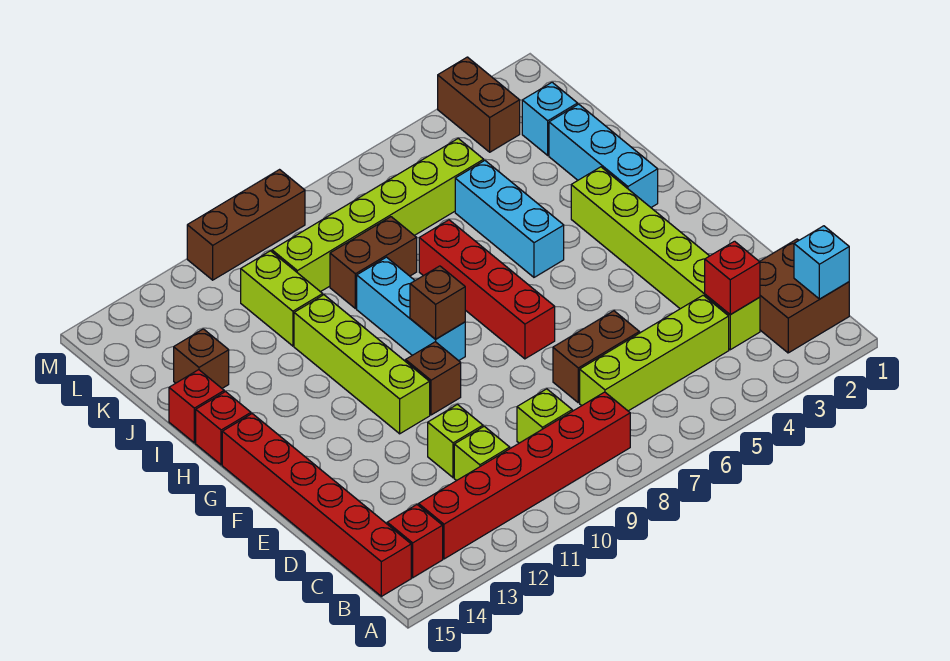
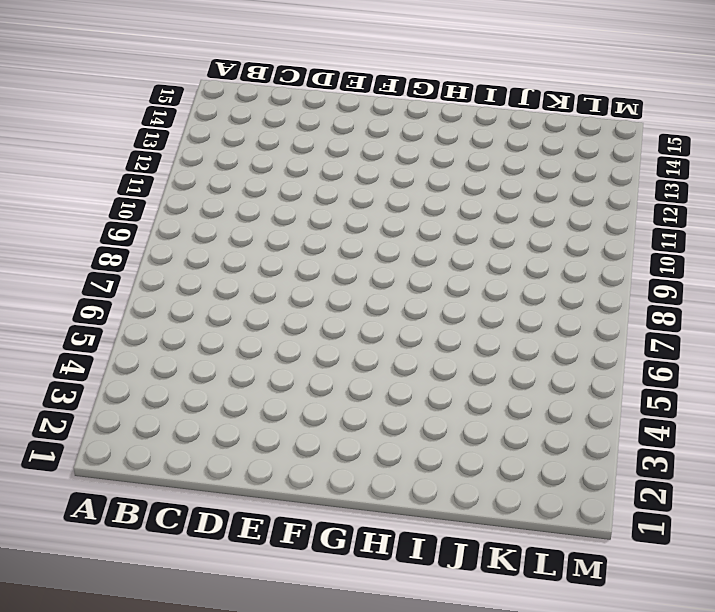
none -> brown brick B1:C2 level 1
none -> red brick B8:B13 level 1
none -> red brick B14 level 1

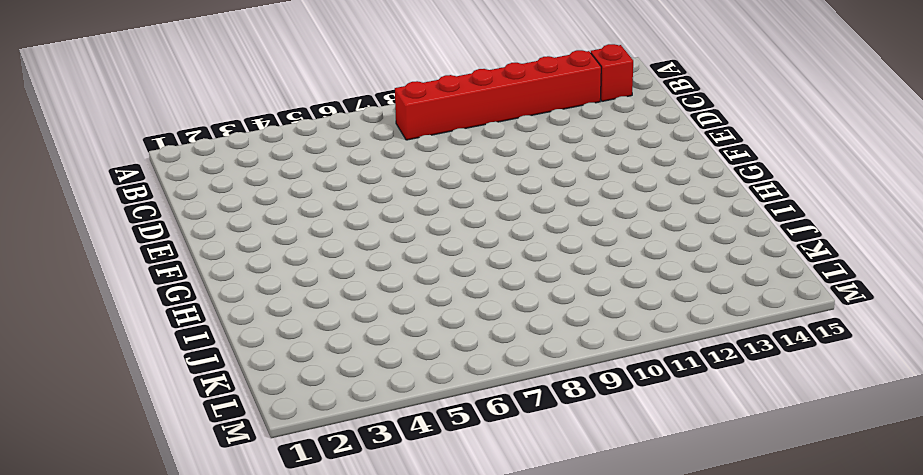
none -> brown brick B1:C2 level 1
none -> red brick B15:G15 level 1
none -> lime brick C3:H3 level 1

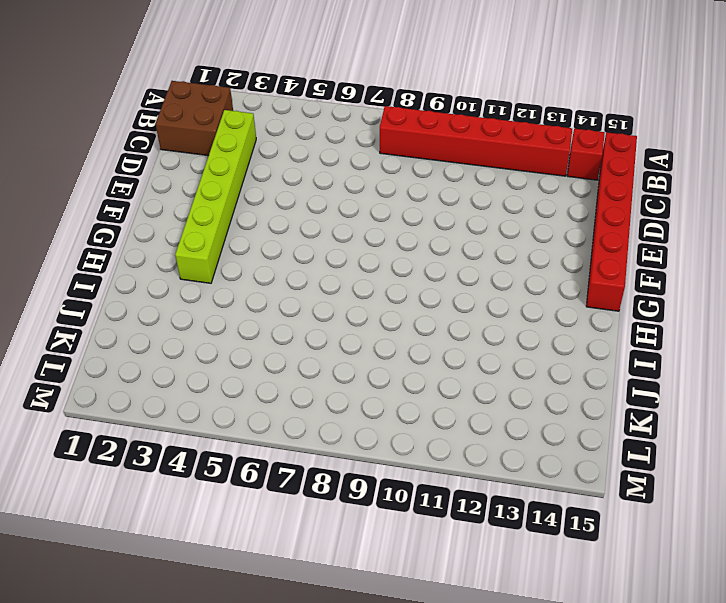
none -> lime brick C4:C7 level 1
none -> lime brick C9 level 1
none -> lime brick C11 level 1

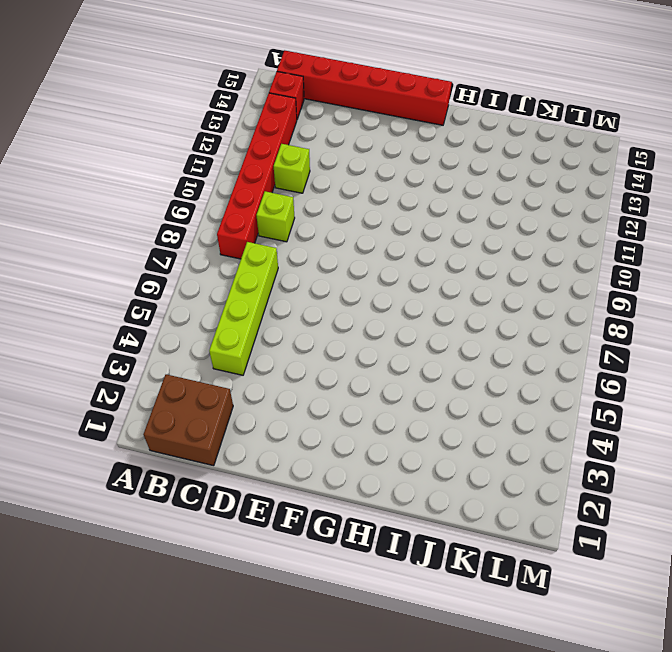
none -> lime brick C3:H3 level 1
none -> brown brick D6:D7 level 1
none -> lime brick D11 level 1

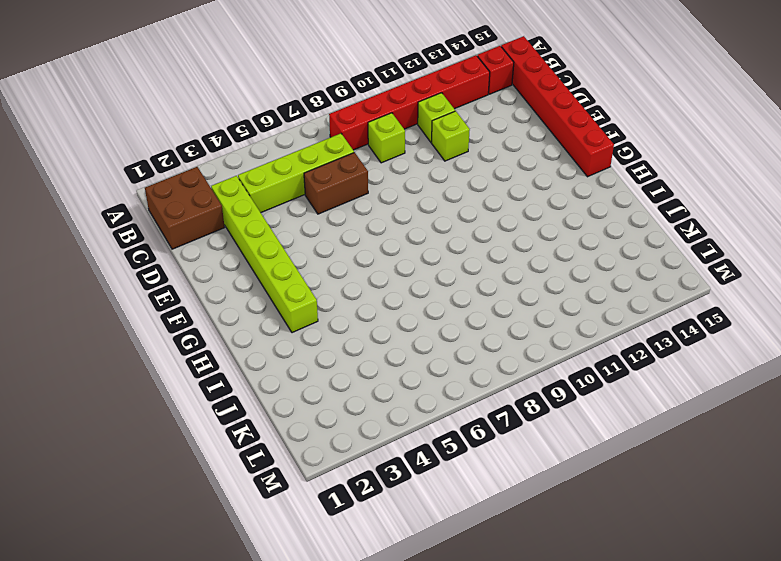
none -> red brick F7:I7 level 1
none -> brown brick F10 level 1
none -> lime brick F11:I11 level 1

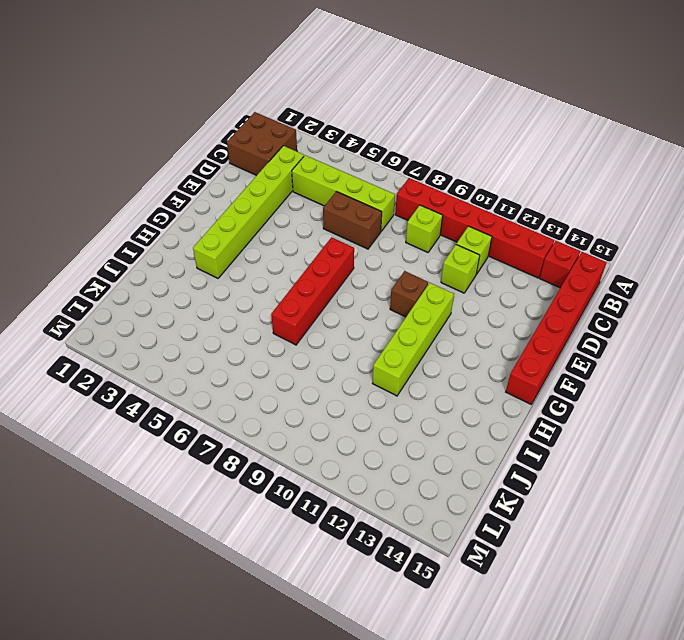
none -> cyan brick G9:I9 level 1
none -> cyan brick H2:J2 level 1
none -> cyan brick H5:J5 level 1

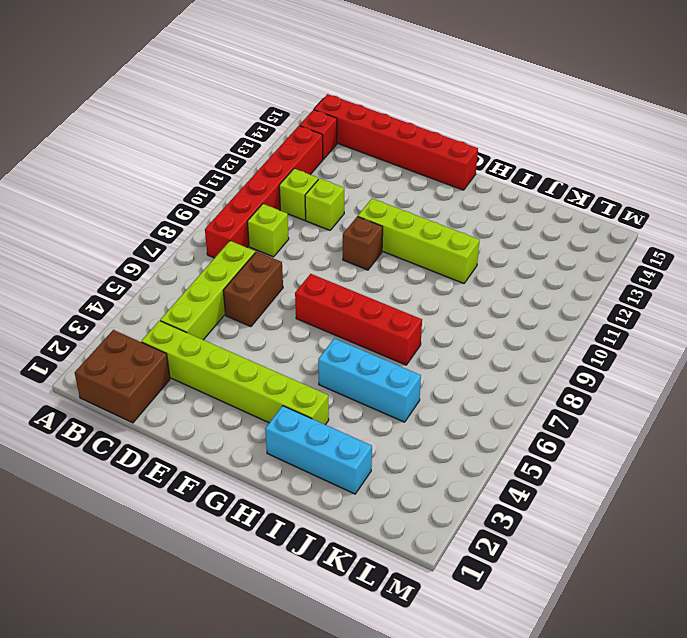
none -> cyan brick G9:I9 level 1
none -> red brick H15 level 1
none -> red brick I15 level 1

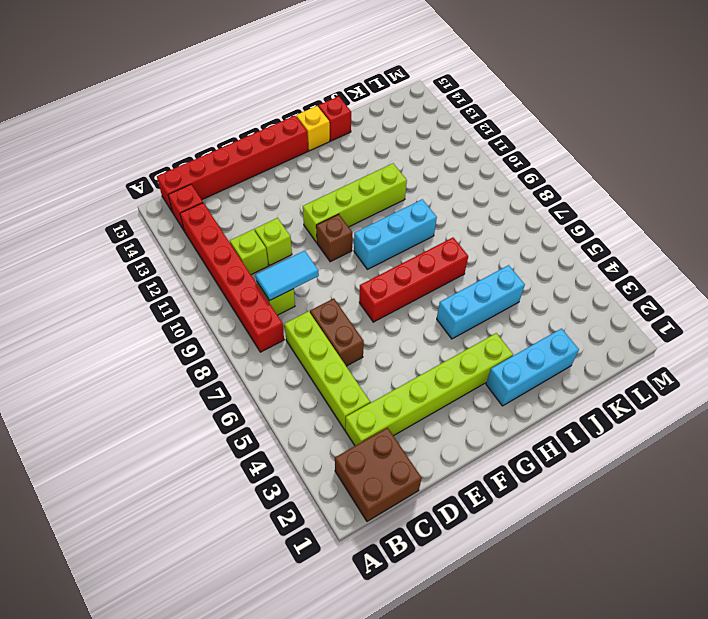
cyan tile C9:D9 level 2 -> none
yellow brick H15 level 1 -> red brick H15 level 1
none -> brown brick J8:J9 level 1
none -> lime brick J11:K11 level 1
none -> brown brick J14 level 1

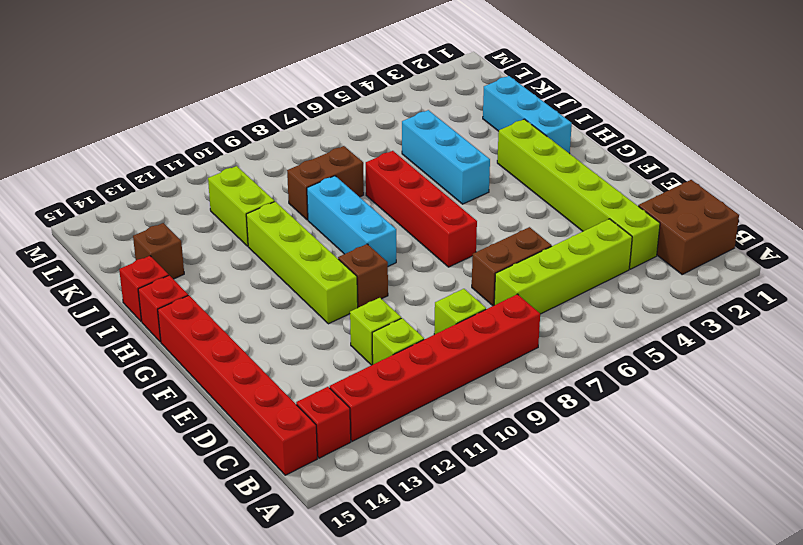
none -> cyan brick K2 level 1
none -> lime brick K5:K10 level 1
none -> brown brick L3:M3 level 1

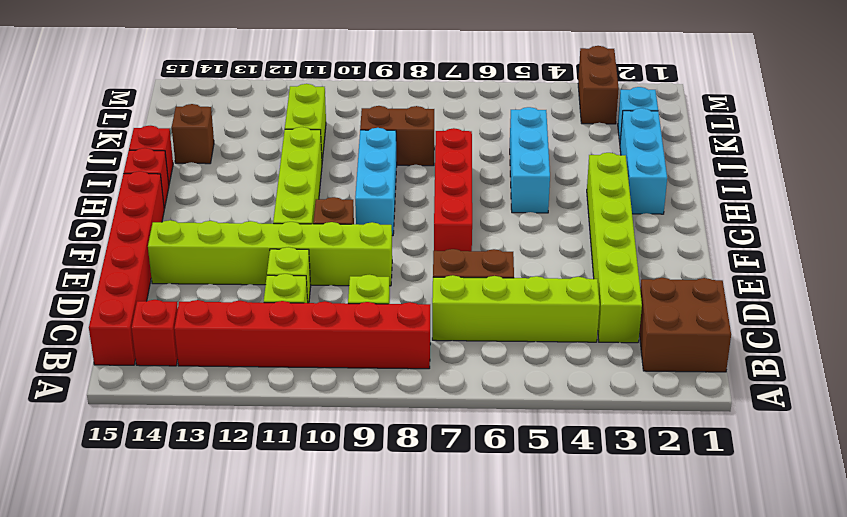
lime brick E9:E14 level 1 -> lime brick K5:K10 level 1
none -> brown brick M9:M11 level 1
none -> cyan brick B1 level 2
none -> red brick C3 level 2

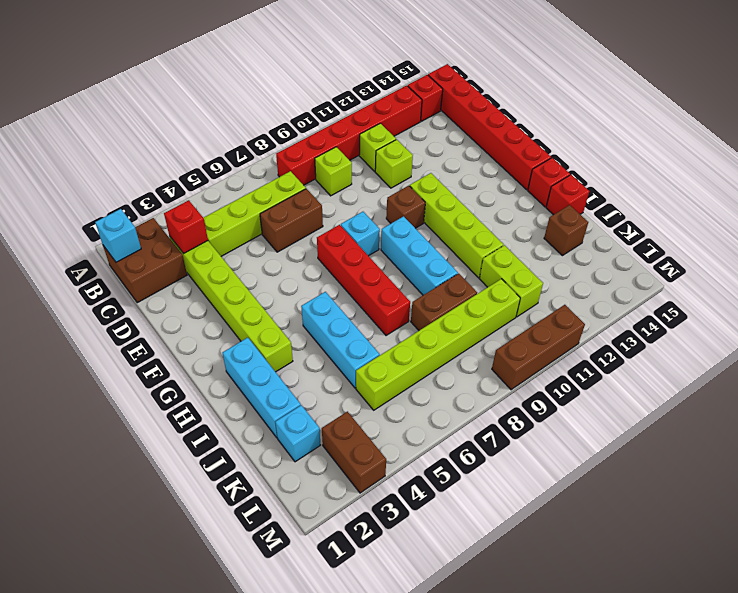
cyan brick F8 level 1 -> none
none -> brown brick G9 level 2

